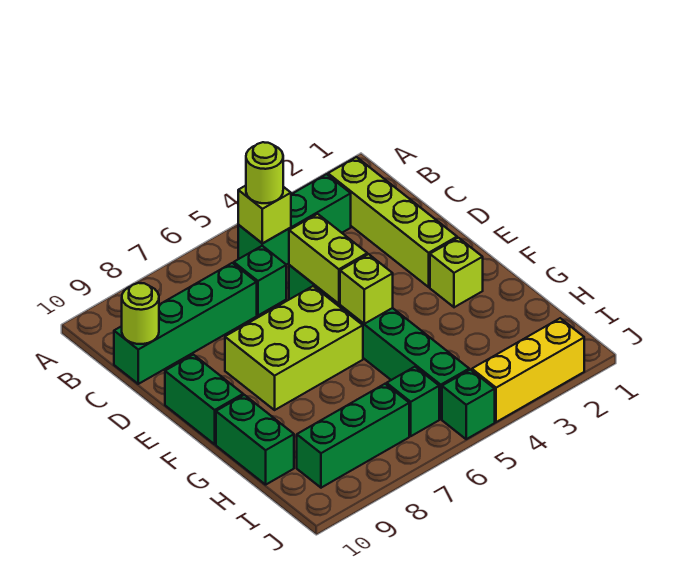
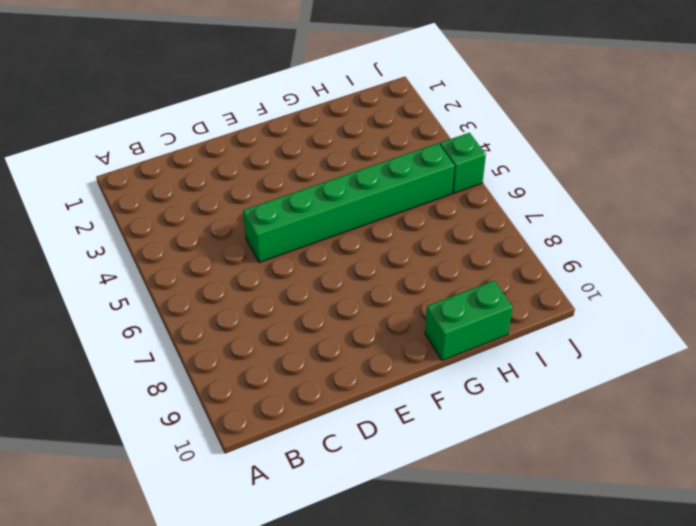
none -> lime brick B2:E2 level 1
none -> green brick B3:B5 level 1
none -> green brick C6 level 1

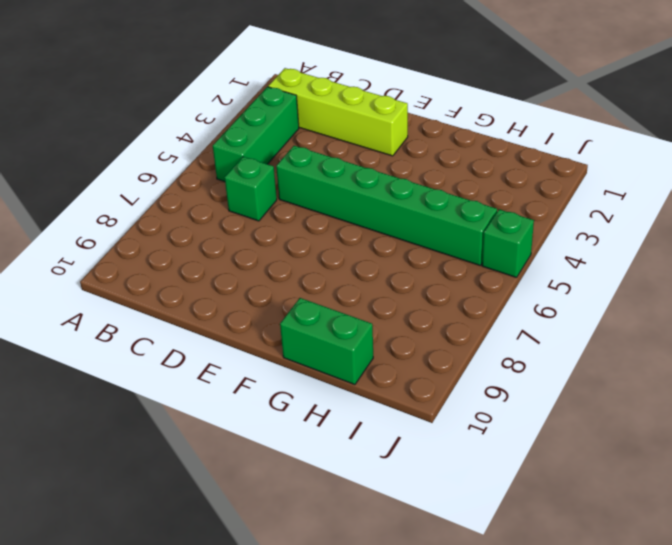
none -> green brick C7:C10 level 1
none -> lime brick E6:F8 level 1
none -> green brick E10:F10 level 1

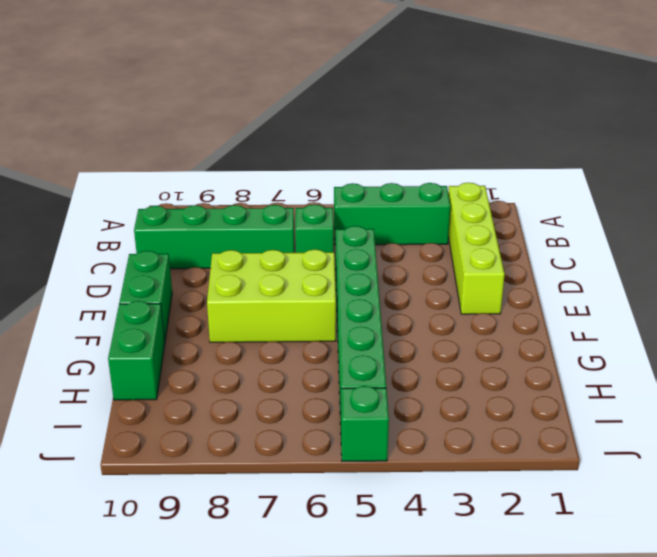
none -> lime brick F2 level 1
none -> green brick I6 level 1
none -> green brick I7:I9 level 1

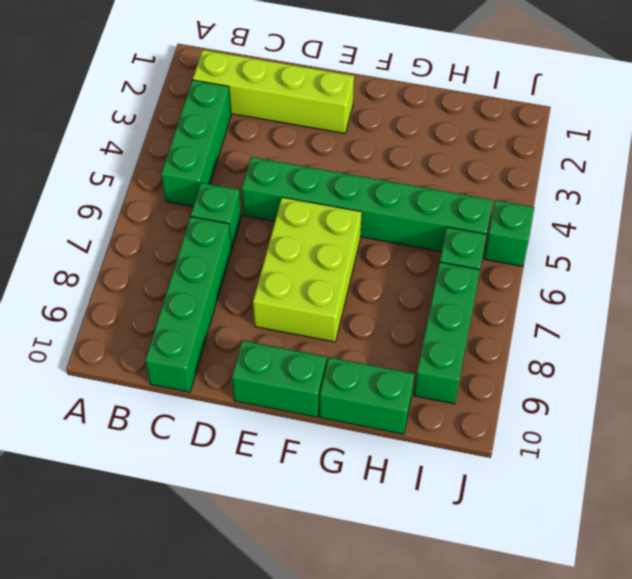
none -> lime brick F2 level 1
none -> yellow brick J2:J4 level 1
none -> lime brick B5 level 2

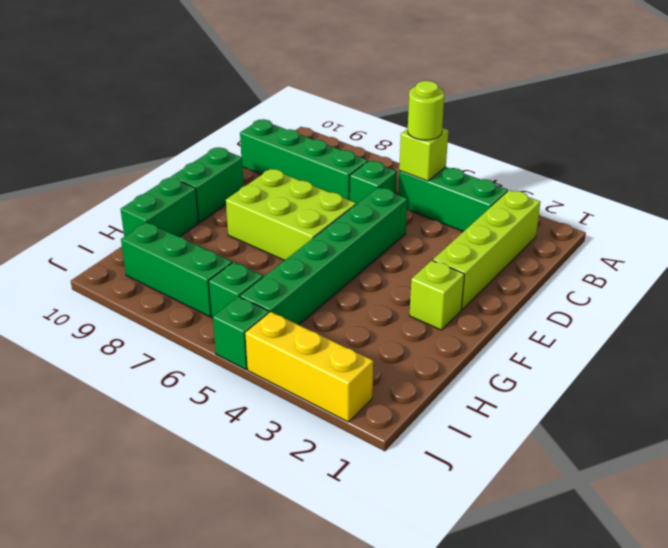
none -> lime round brick C10 level 2
none -> lime brick D5:E5 level 2
none -> lime brick F5 level 2

